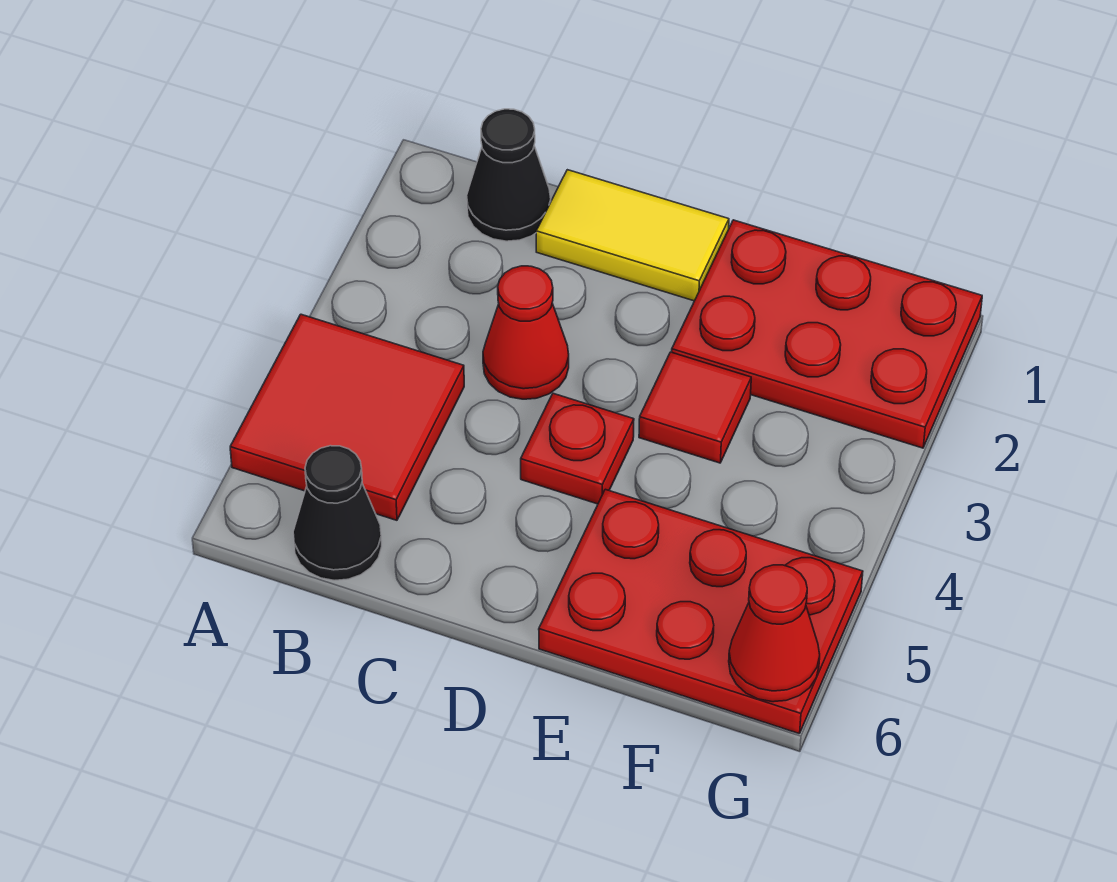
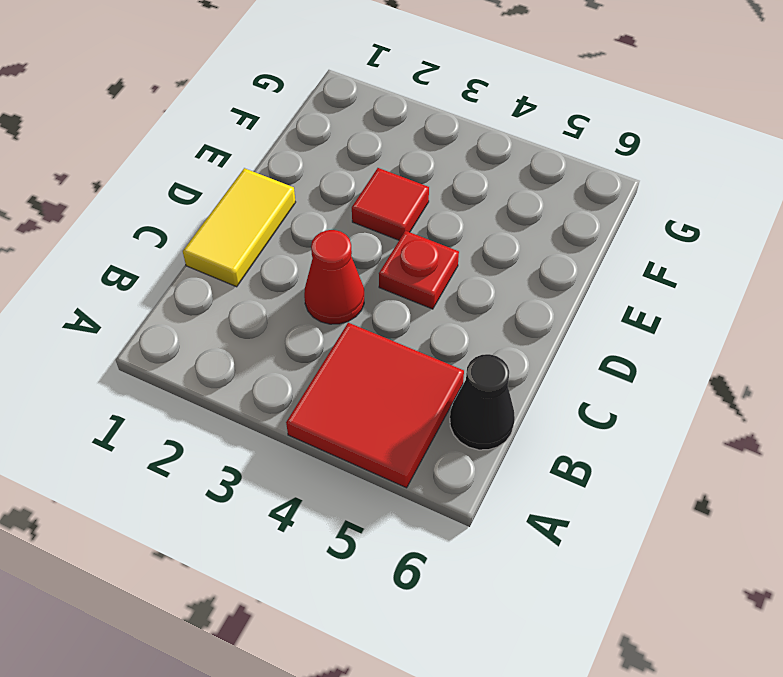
none -> black cone B1 level 1
none -> red plate E1:G2 level 1

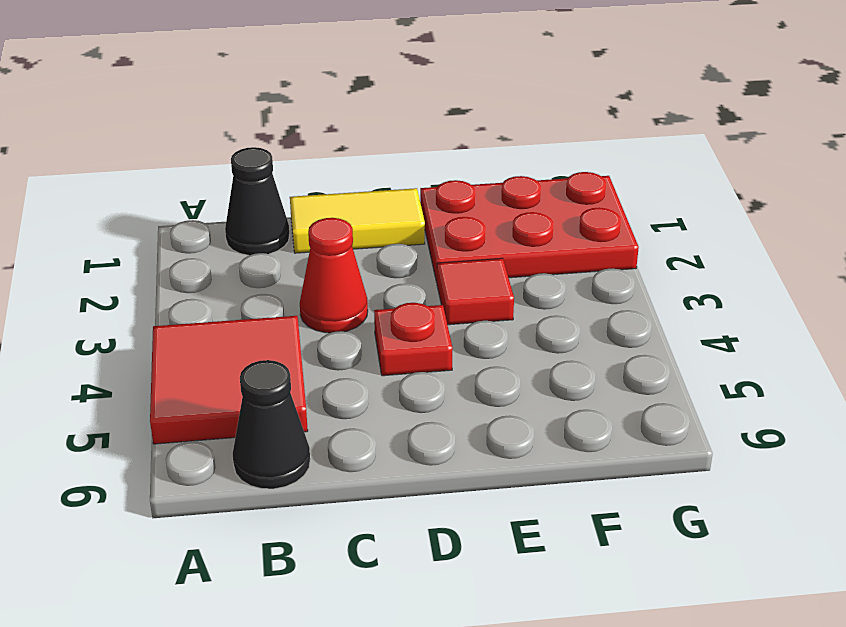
none -> red plate E5:G6 level 1
none -> red cone G6 level 2

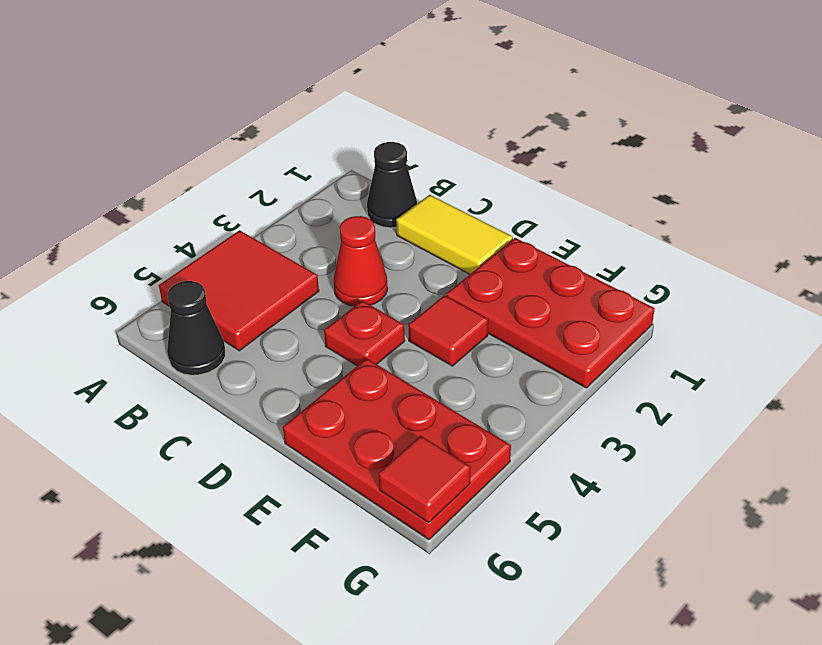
red tile G6 level 2 -> red cone G6 level 2

